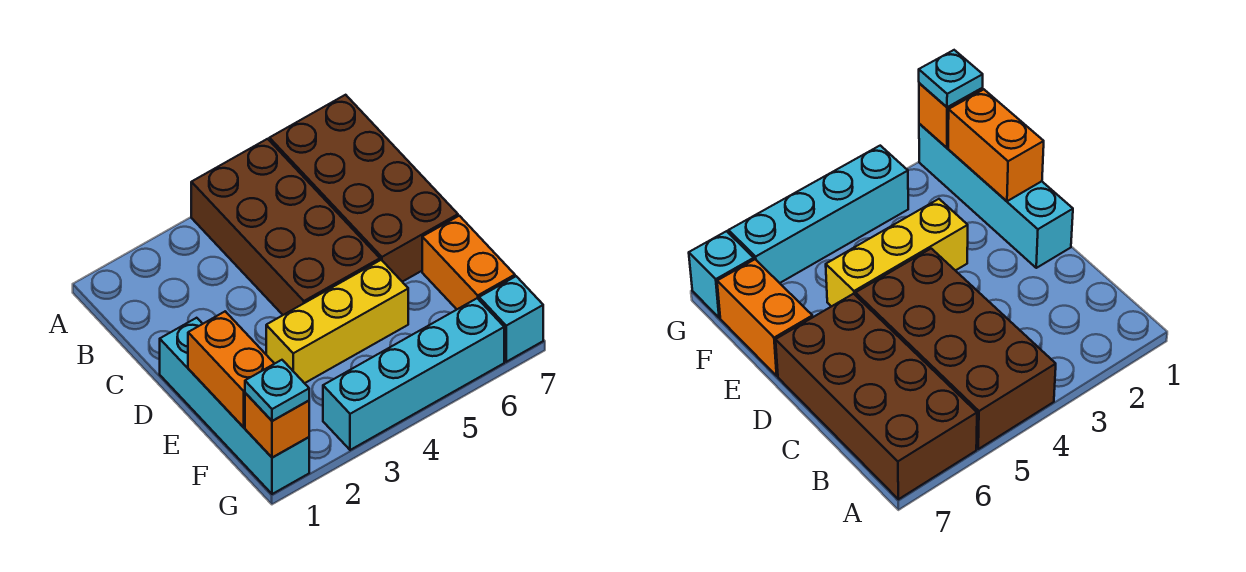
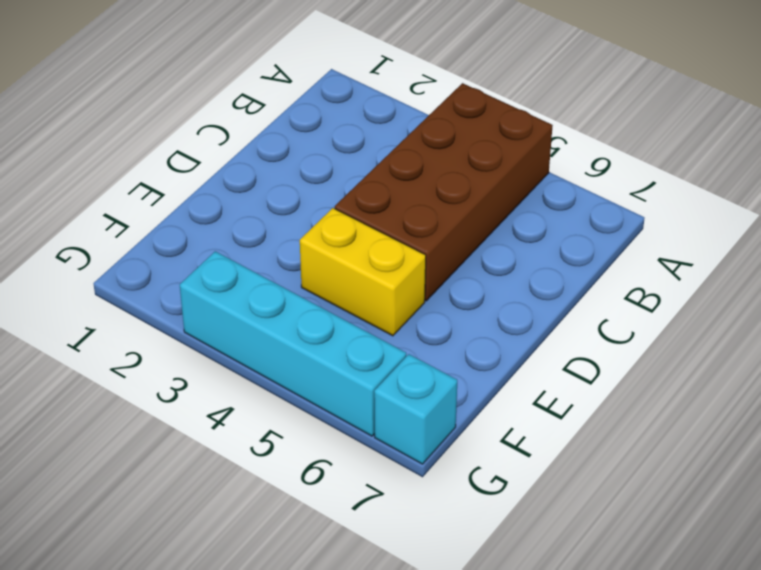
yellow brick E4:E5 level 1 -> yellow brick E3:E5 level 1
none -> brown brick A6:D7 level 1
none -> cyan brick D1:G1 level 1

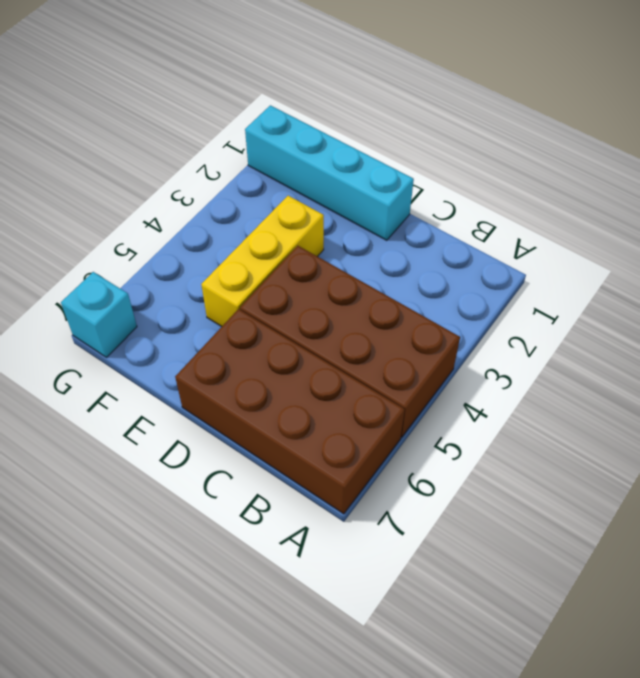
none -> orange brick E7:F7 level 1
none -> cyan brick G3:G6 level 1

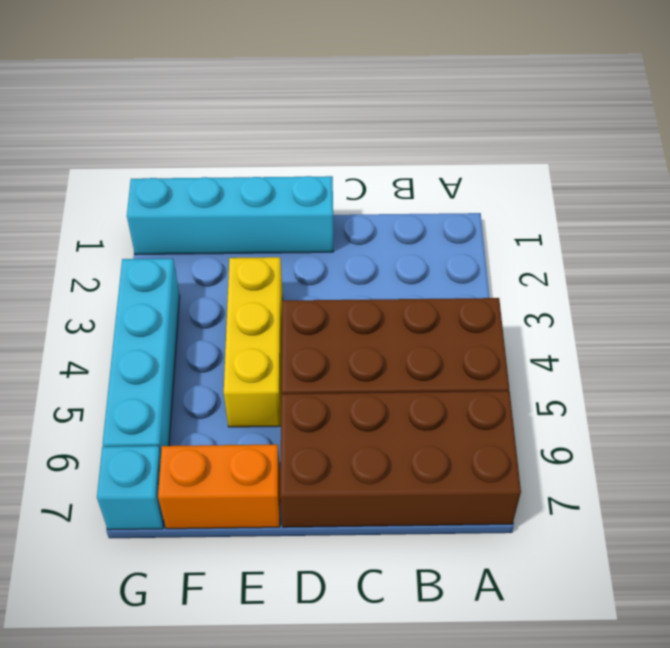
none -> orange brick E1:F1 level 2
none -> orange brick G1 level 2

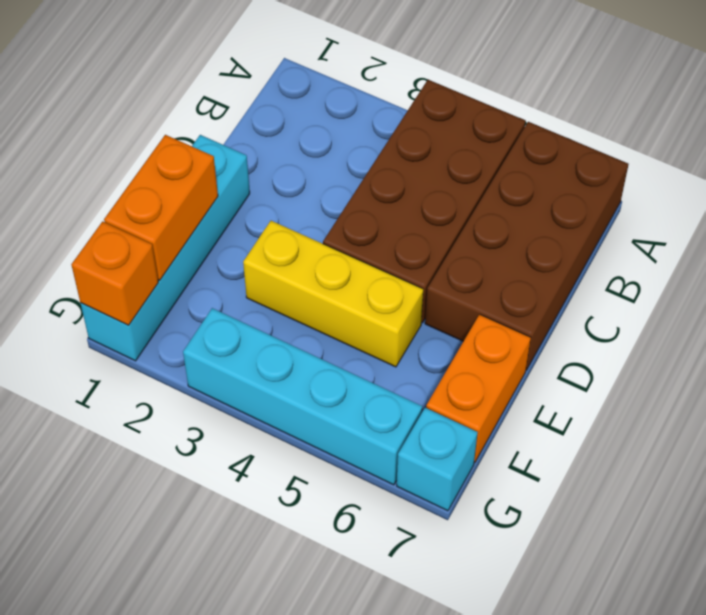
none -> cyan plate G1 level 3

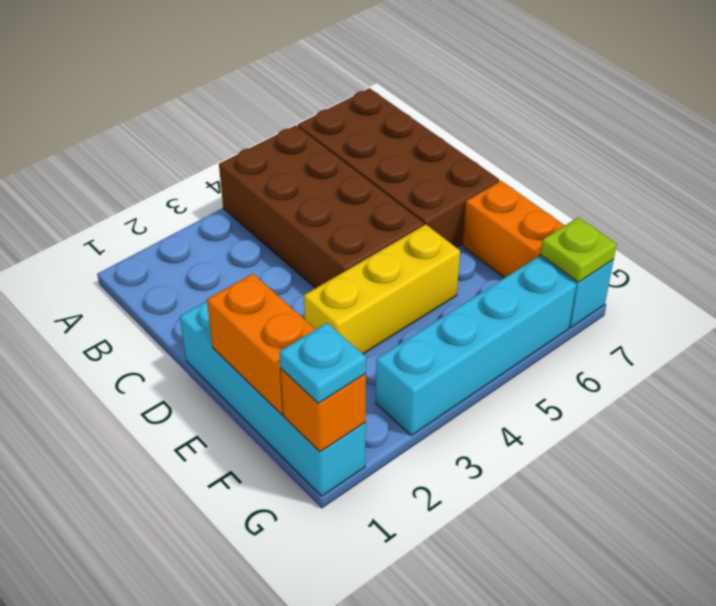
lime plate G7 level 2 -> none

